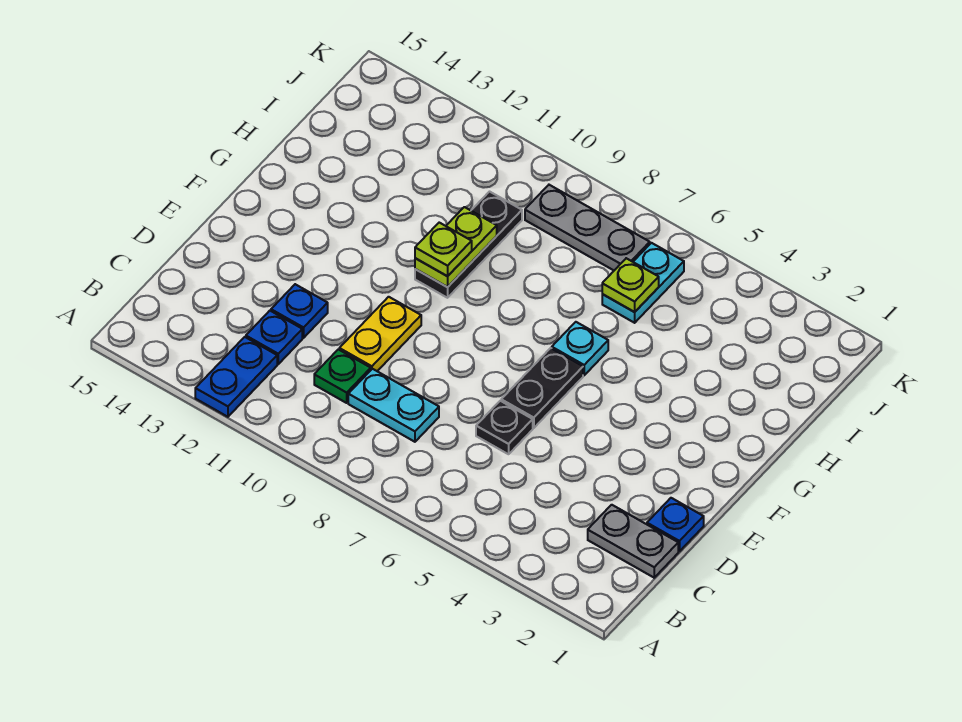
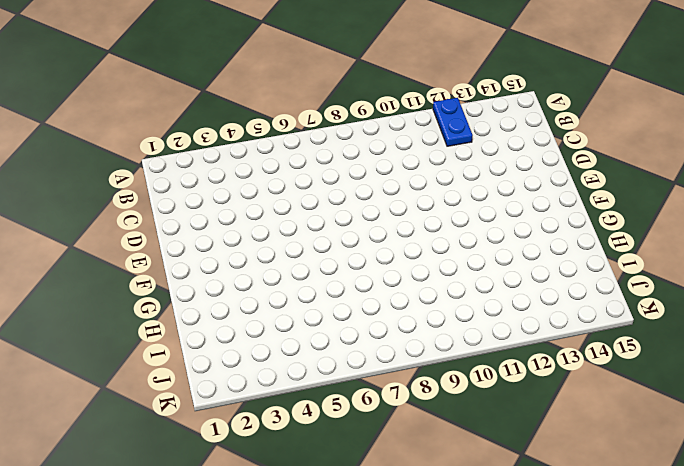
none -> grey plate C1:C2 level 1
none -> cyan plate C8:C9 level 1
none -> green plate C10 level 1

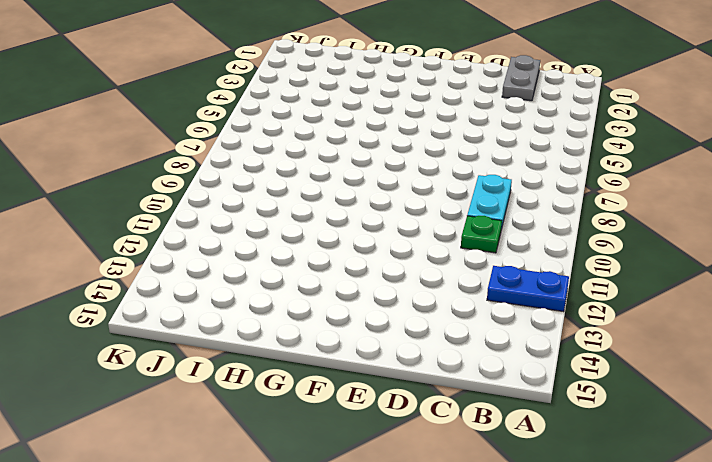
none -> blue plate C12 level 1
none -> blue plate D1 level 1
none -> black plate D6 level 1

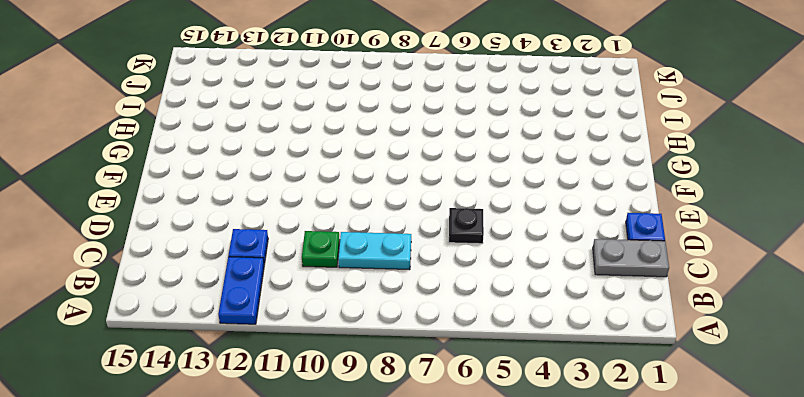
none -> yellow plate D10:E10 level 1
none -> blue plate D12 level 1
none -> black plate E6:F6 level 1

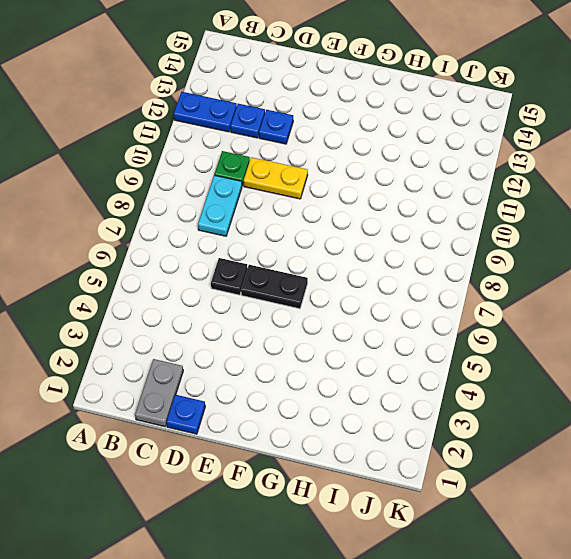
none -> cyan plate G6 level 1
none -> black plate G10:I10 level 1
none -> cyan plate I6:J6 level 1

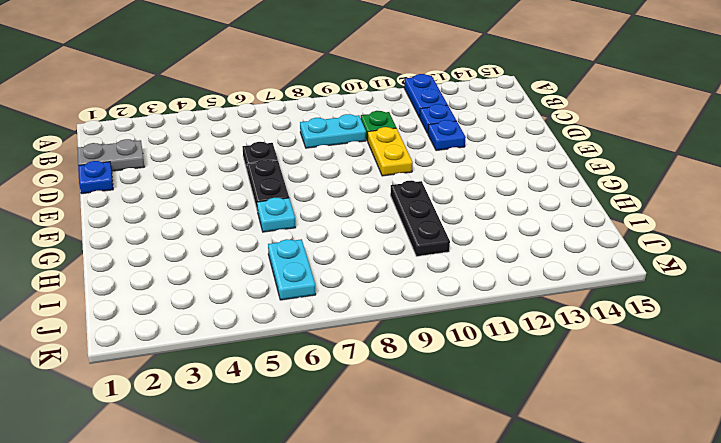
none -> grey plate J7:J9 level 1
none -> lime plate G10:H10 level 2
none -> lime plate I6 level 2

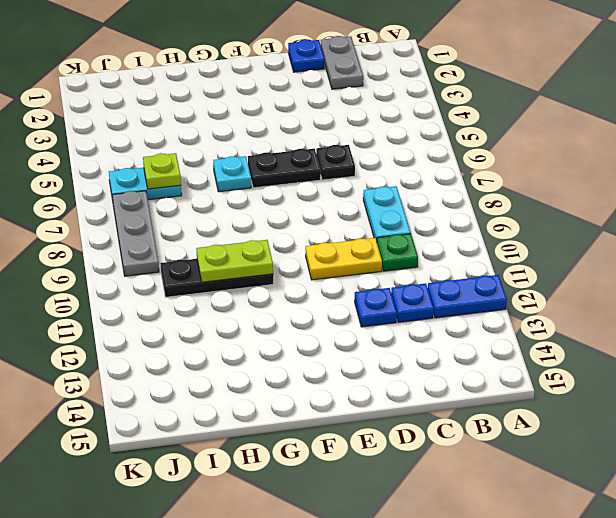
none -> lime plate G10 level 3

